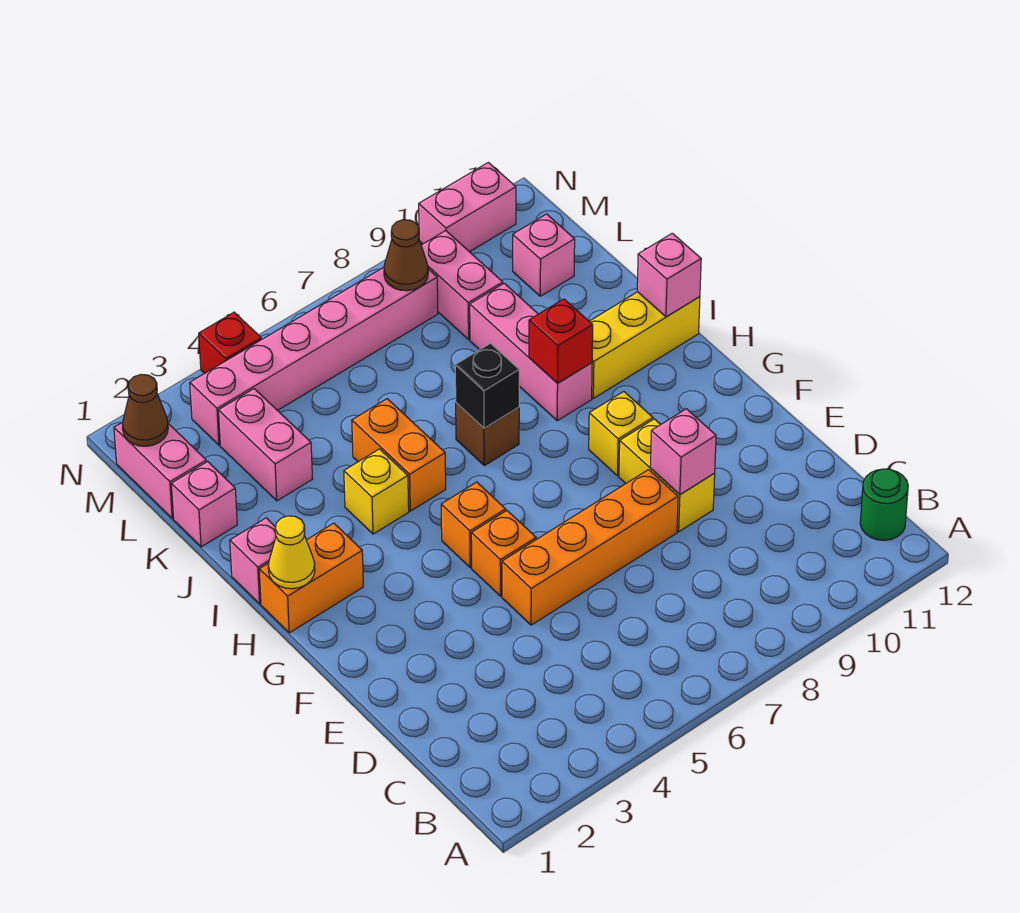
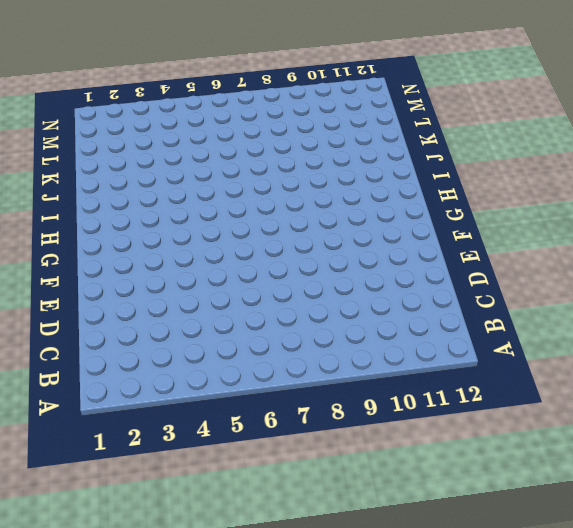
none -> green round brick B12 level 1
none -> orange brick E5:E8 level 1
none -> yellow brick E9:F9 level 1

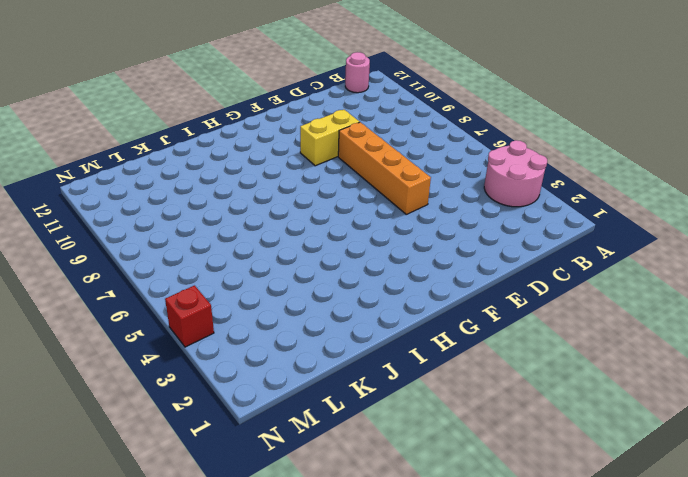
pink round brick A3:B4 level 1 -> none
pink round brick B12 level 1 -> green round brick B12 level 1
none -> orange brick F5 level 1
none -> orange brick G5 level 1
none -> yellow brick G9 level 1

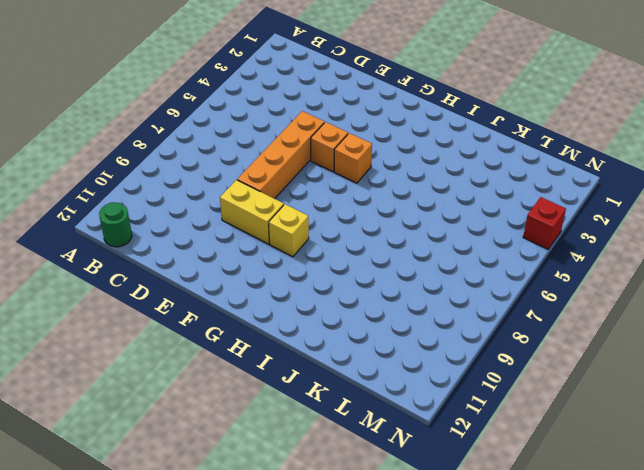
none -> orange brick H1:H2 level 1
none -> pink brick I1 level 1
none -> yellow brick I4 level 1

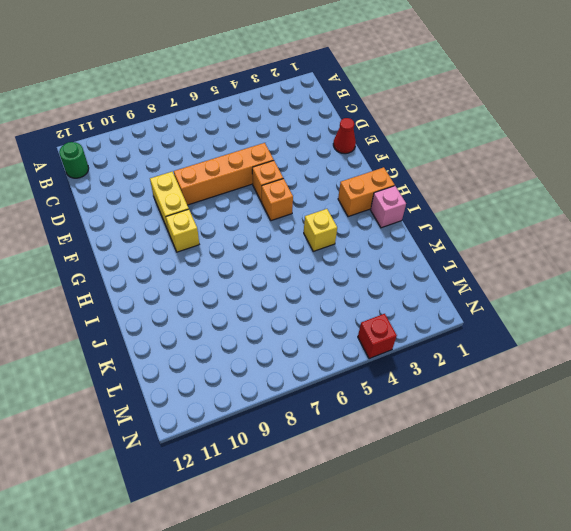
red cone E1 level 1 -> none
none -> orange brick I5:J5 level 1
none -> brown brick I7 level 1
none -> pink brick I9:K9 level 1

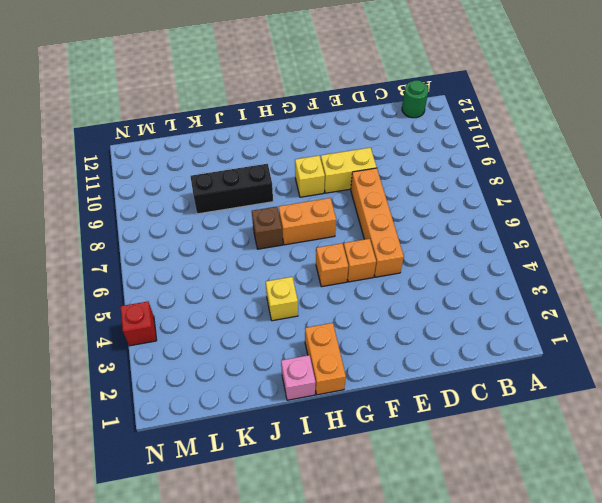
orange brick G7:H7 level 1 -> orange brick I5:J5 level 1
black brick I9:K9 level 1 -> pink brick I9:K9 level 1
none -> yellow brick I10:I12 level 1
none -> pink brick K1 level 1
none -> pink brick K3:L3 level 1

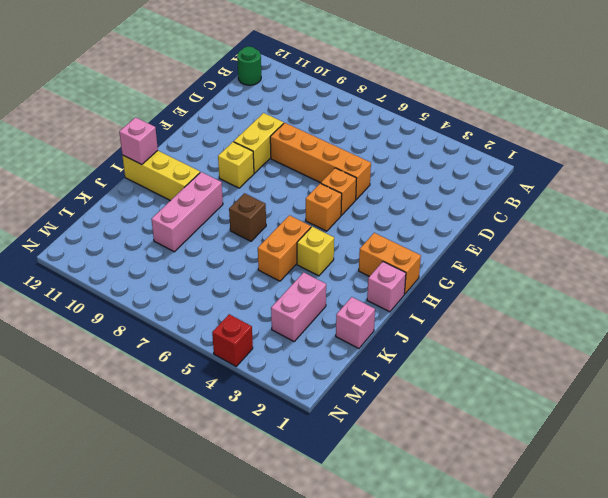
none -> pink brick L1:M1 level 1
none -> pink brick L9:M9 level 1
none -> pink brick L11 level 1

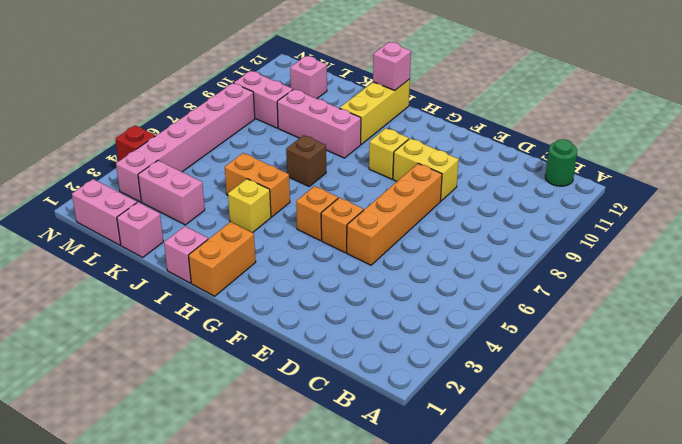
none -> pink brick N10:N11 level 1
none -> pink brick E9 level 2
none -> yellow cone H1 level 2

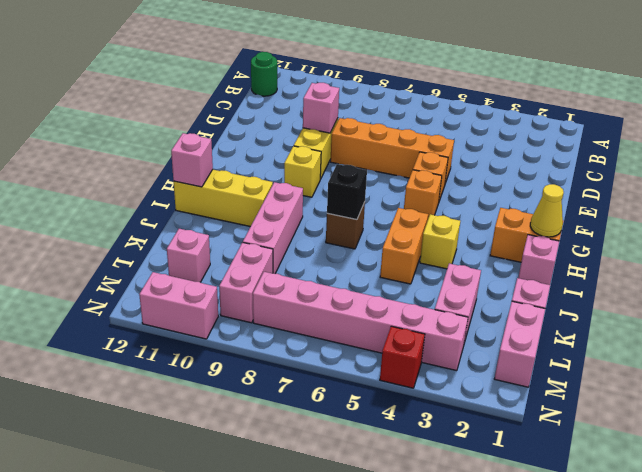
none -> red brick I9 level 2
none -> brown cone M1 level 2
none -> brown cone M8 level 2

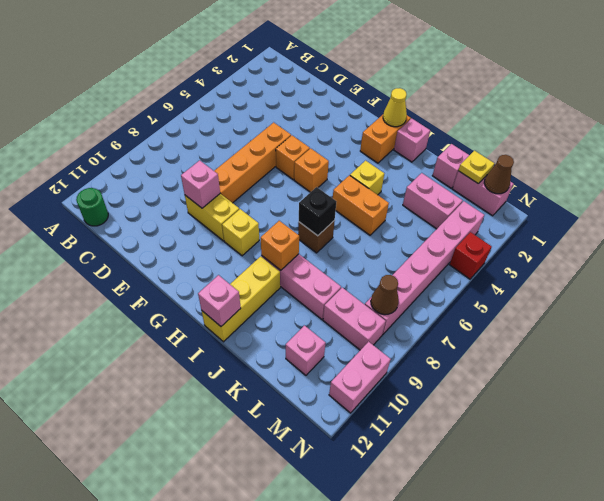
orange brick I9 level 2 -> red brick I9 level 2
yellow plate L1 level 2 -> none

